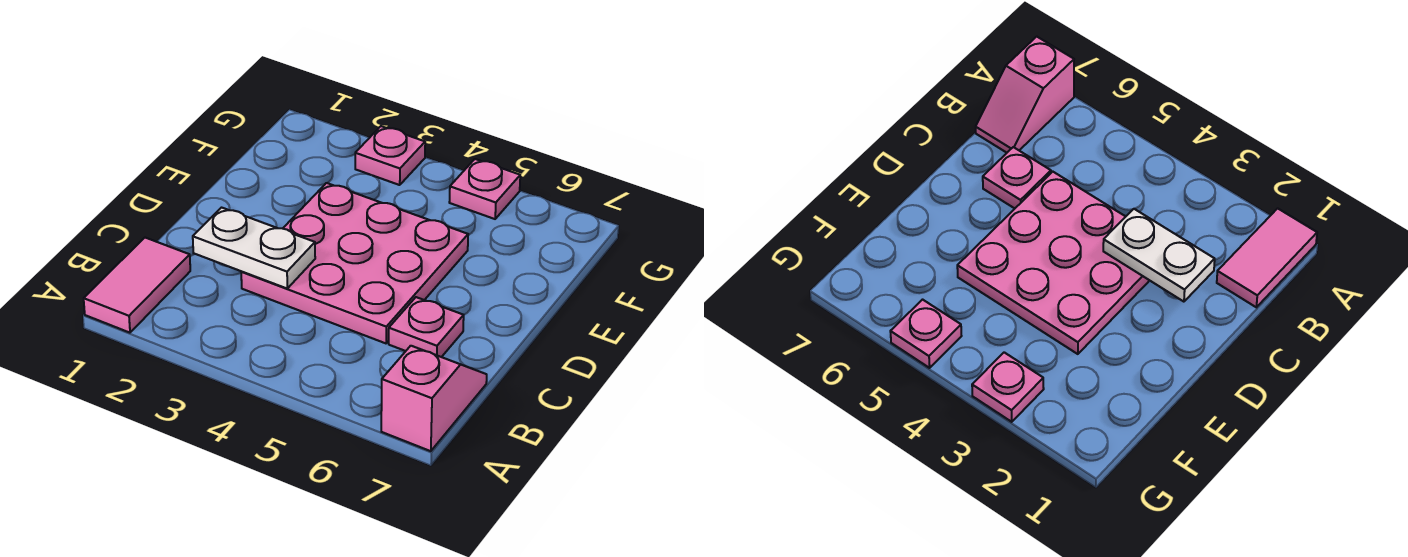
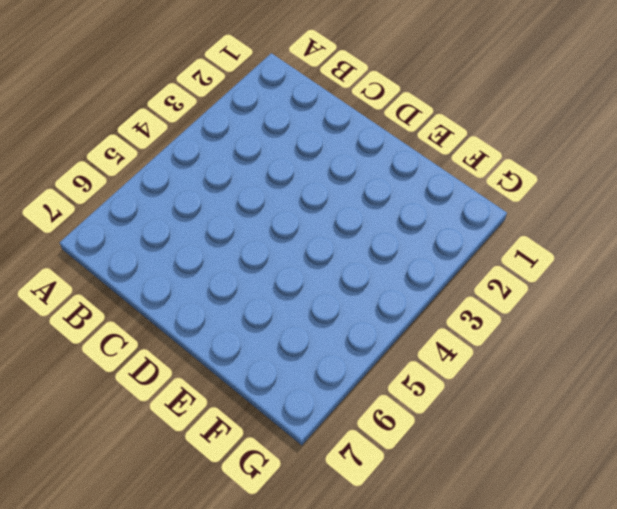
none -> pink tile A1:B1 level 1
none -> pink slope A7:B7 level 1 top A

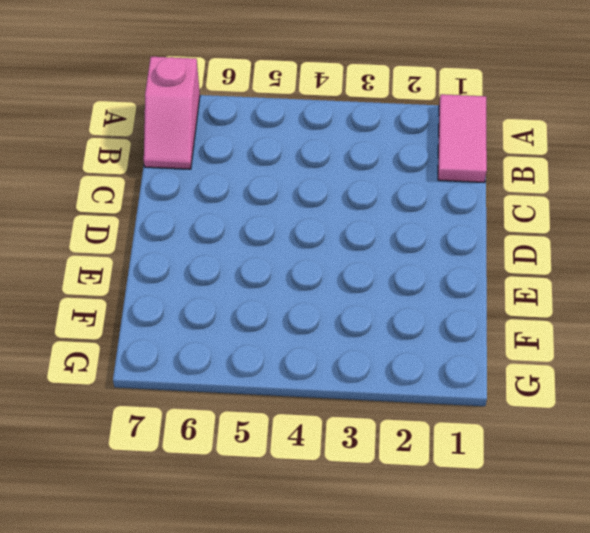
none -> pink plate C3:E5 level 1
none -> pink plate C6 level 1

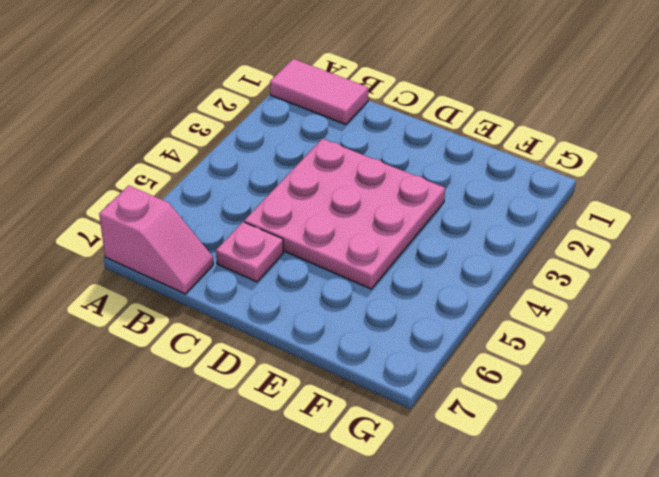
none -> pink plate G3 level 1
none -> pink plate G5 level 1

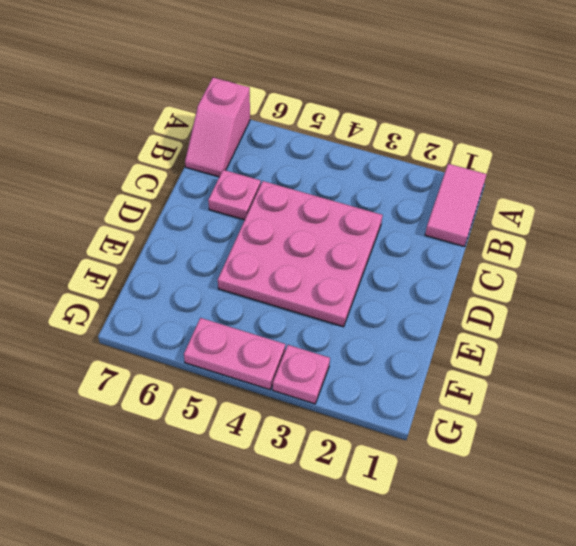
pink plate G4:G5 level 1 -> pink plate G5 level 1
none -> white plate C2:C3 level 2

